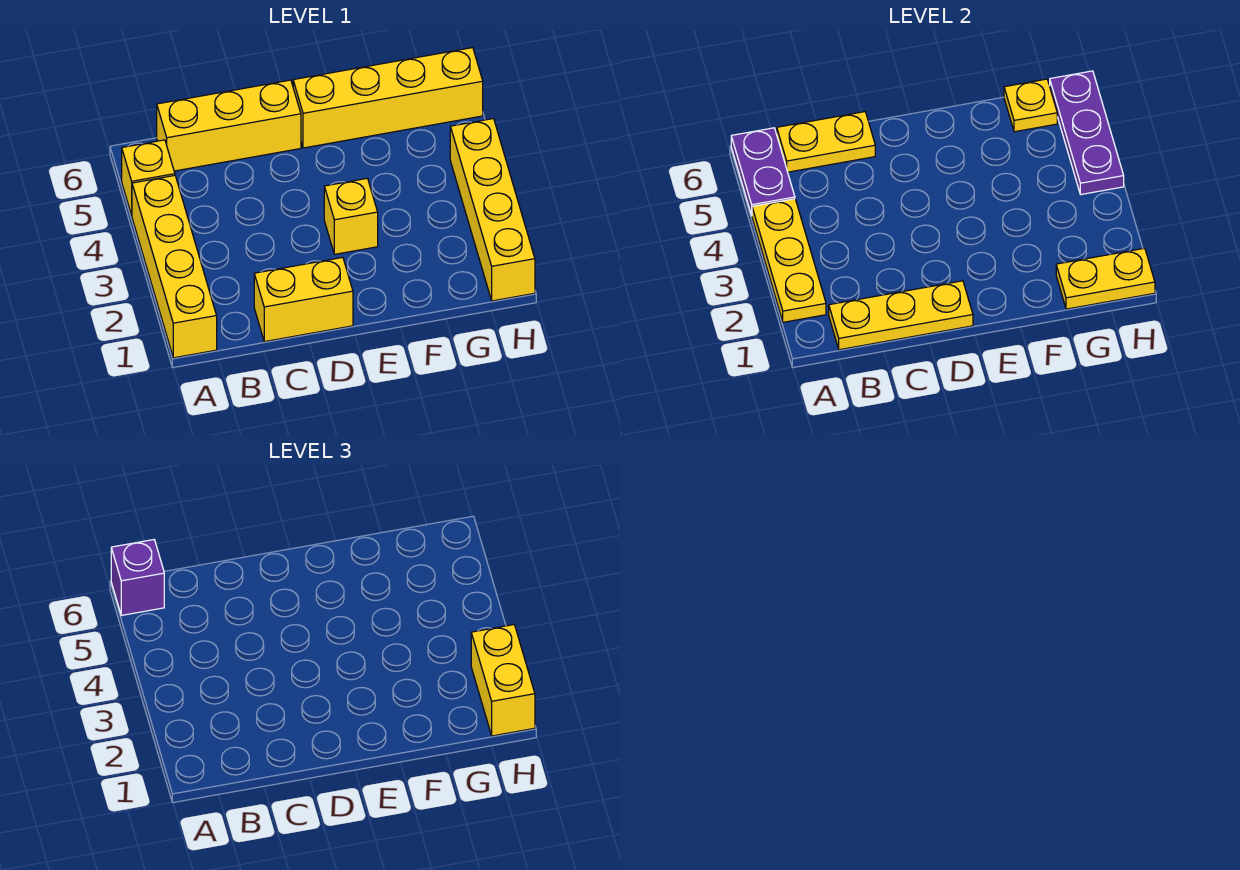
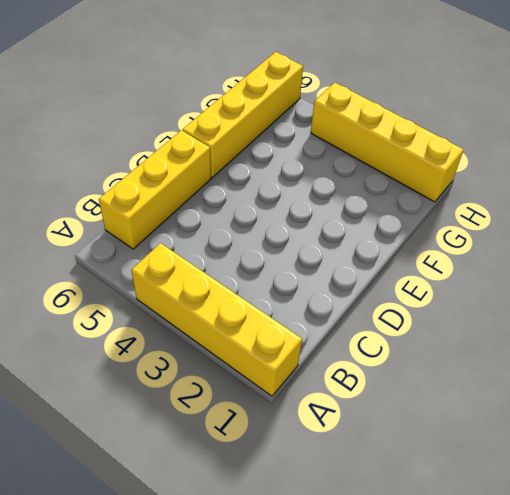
none -> yellow brick A5 level 1
none -> yellow brick C1:D1 level 1
none -> yellow brick E3 level 1

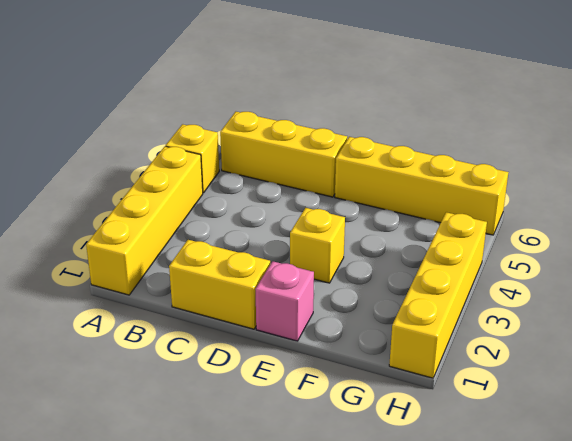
pink brick E1 level 1 -> none
none -> yellow plate A2:A4 level 2
none -> purple plate A5:A6 level 2
none -> yellow plate B1:D1 level 2

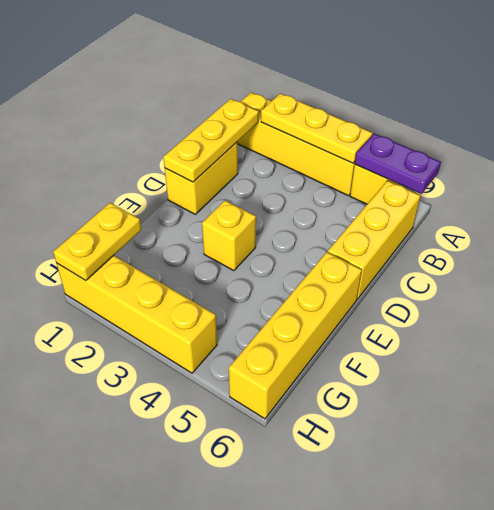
none -> yellow plate B6:C6 level 2
none -> yellow plate G6 level 2
none -> purple plate H4:H6 level 2

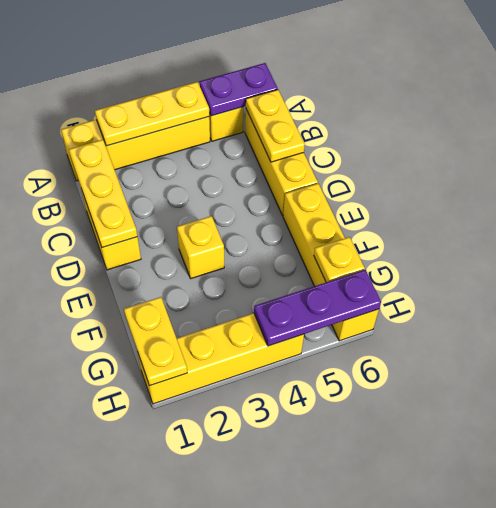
none -> purple brick A6 level 3
none -> yellow brick H1:H2 level 3

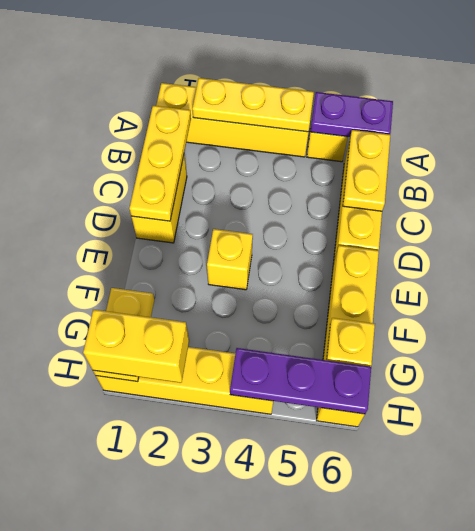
none -> purple brick A6 level 3

